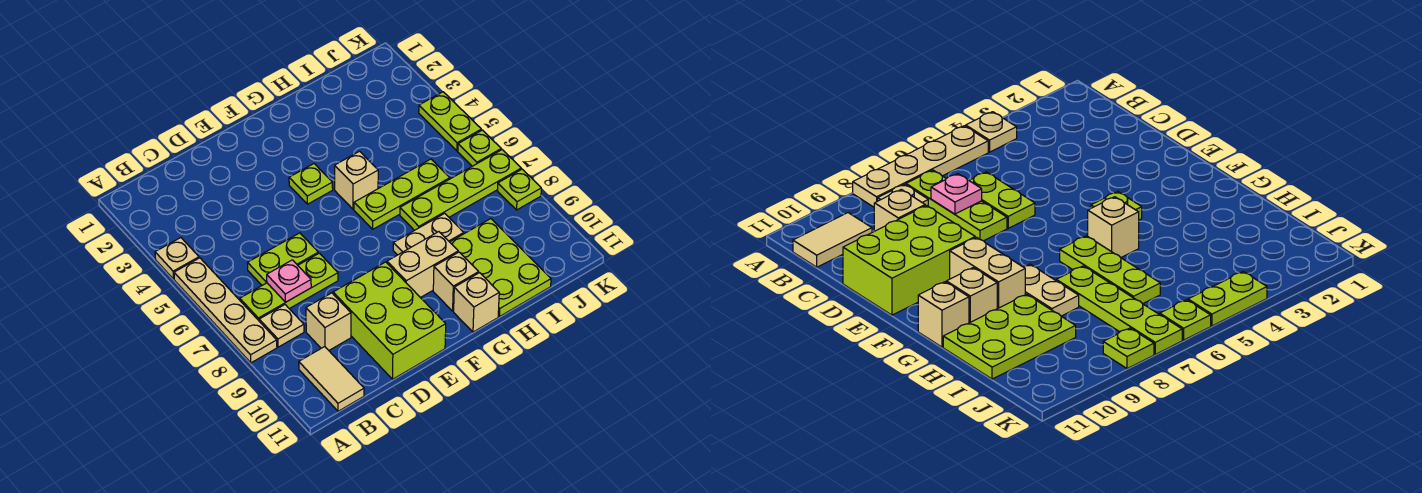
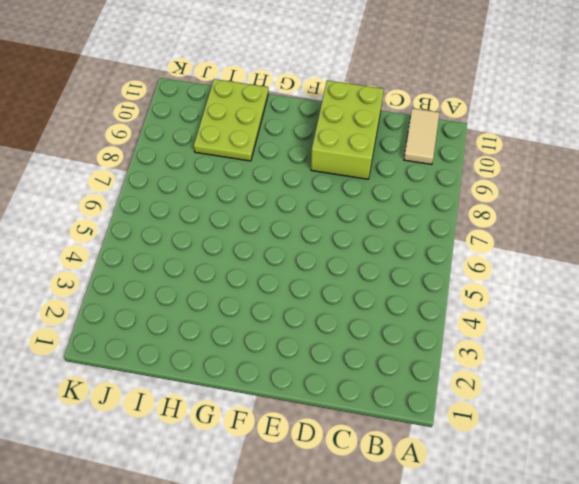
none -> tan plate A4 level 1
none -> tan plate A5:A8 level 1
none -> lime plate B7:D7 level 1

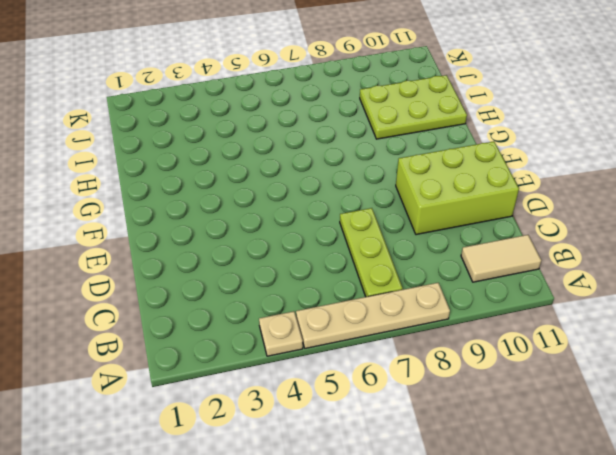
none -> tan plate B8 level 1
none -> lime plate C6:D6 level 1
none -> tan brick C9 level 1

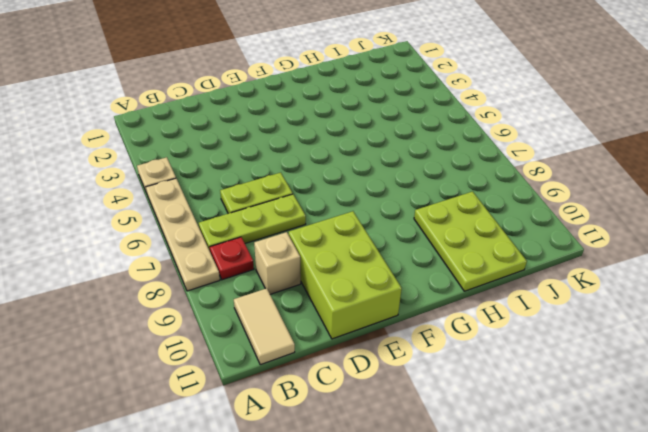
red plate B8 level 1 -> tan plate B8 level 1
none -> lime plate F4 level 1
none -> tan brick F9:G9 level 1
none -> tan brick G5 level 1

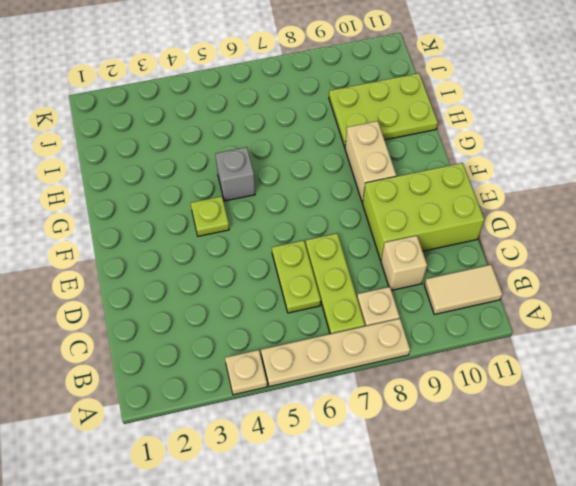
grey brick G5 level 1 -> tan brick G5 level 1
none -> lime plate G6:I6 level 1
none -> tan plate G8:H8 level 1
none -> tan brick G10 level 1

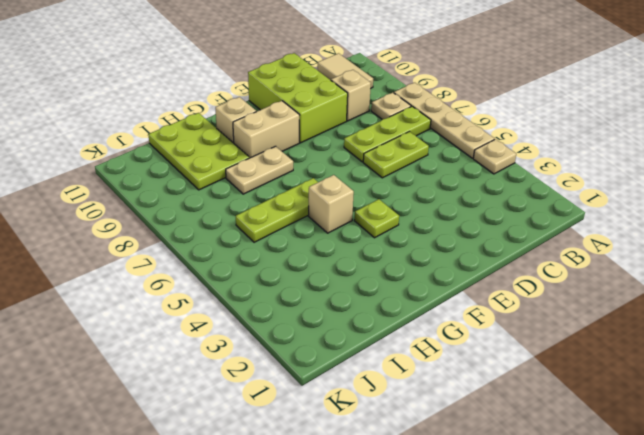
none -> tan brick G11 level 1
none -> lime plate H7:K7 level 1
none -> lime plate K4:K5 level 1

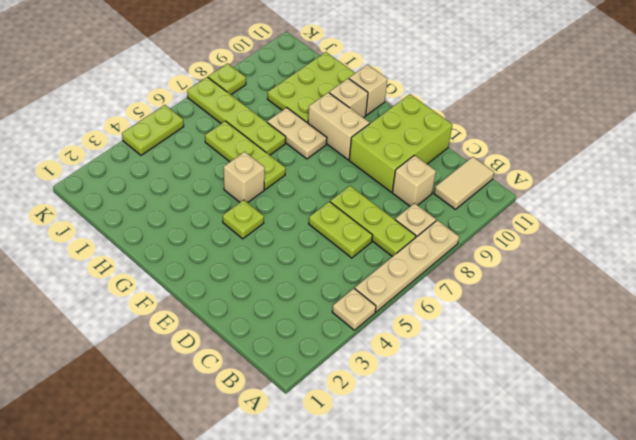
none -> lime plate K6 level 1
none -> pink plate C7 level 2

